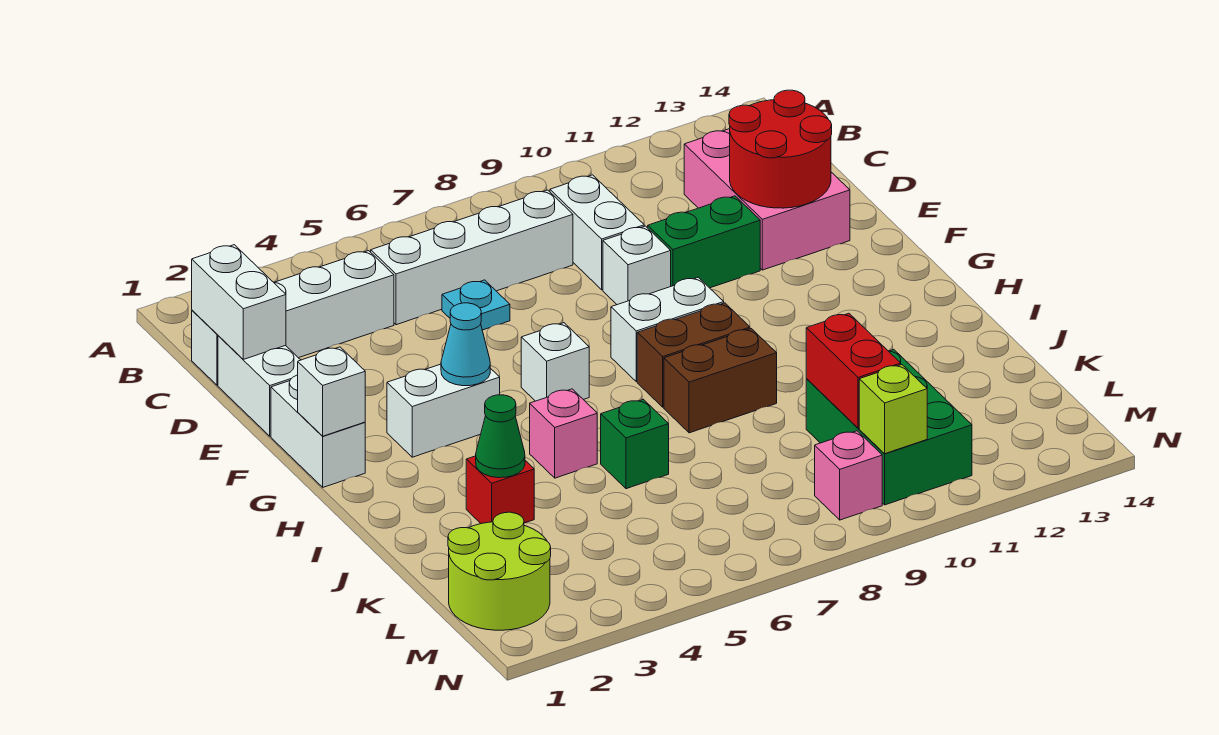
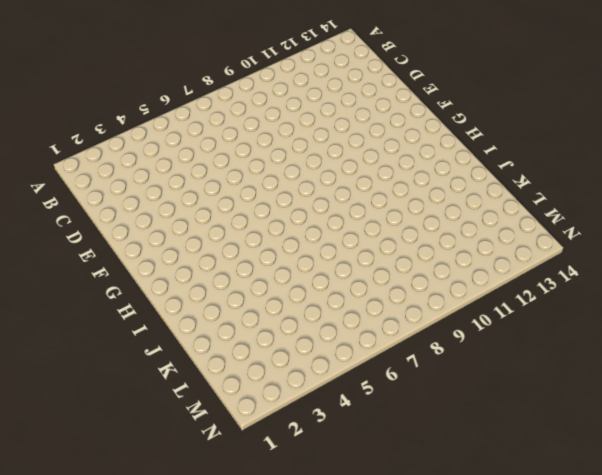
none -> white brick C1:C4 level 1
none -> white brick C5:C8 level 1
none -> white brick C9:D9 level 1

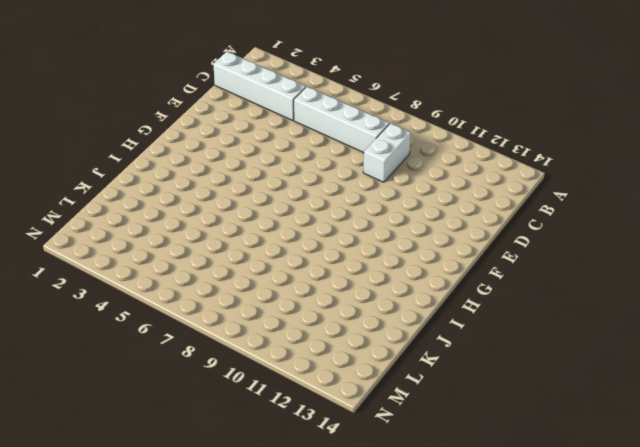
none -> pink brick C12:E13 level 1
none -> white brick D1:E1 level 1
none -> cyan plate D6 level 1

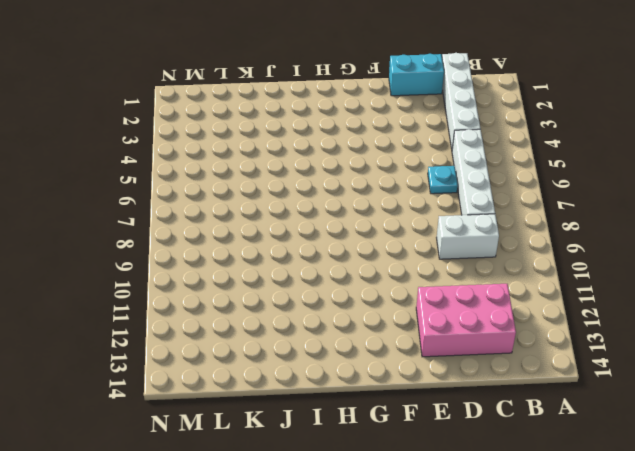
cyan brick D1:E1 level 1 -> white brick D1:E1 level 1
none -> white brick E9 level 1
none -> green brick E10:E11 level 1
none -> white brick F1:G1 level 1

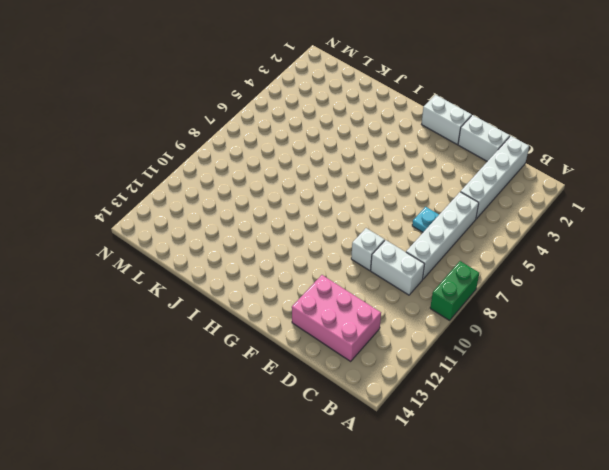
green brick A8:A9 level 1 -> green brick E10:E11 level 1
none -> white brick G3:G4 level 1
none -> white brick G6 level 1
none -> white brick G8:G9 level 1

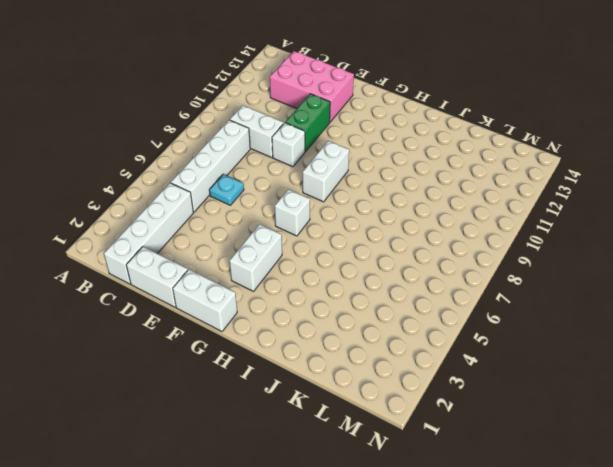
none -> brown brick H8:H9 level 1
none -> pink brick I5 level 1
none -> brown brick I8:I9 level 1

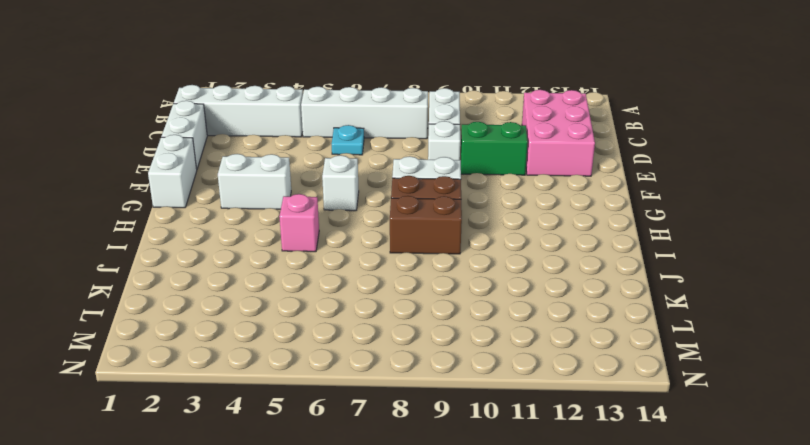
none -> red brick J3 level 1
none -> green brick J6 level 1
none -> green brick K10:M11 level 1

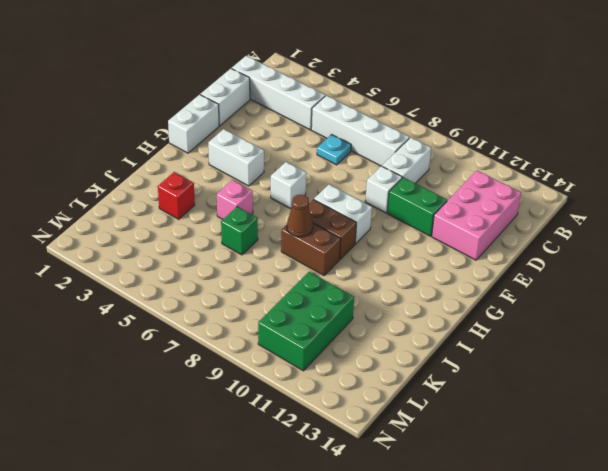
brown cone I8 level 2 -> none
none -> lime round brick L1:M2 level 1
none -> pink brick M9 level 1
none -> white brick C1:D1 level 2

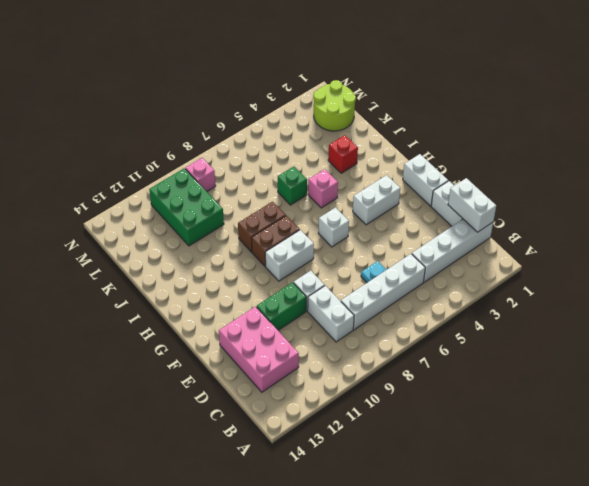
none -> red round brick D12:E13 level 2
none -> white brick G1 level 2
none -> cyan cone G4 level 2

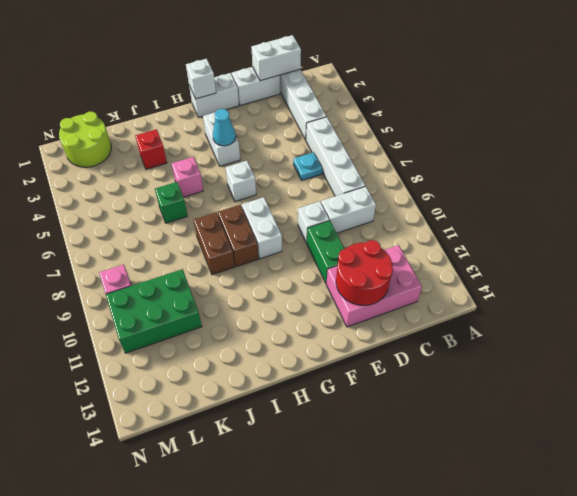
none -> green cone J3 level 2
none -> red brick K10:L10 level 2
none -> lime brick M10 level 2

